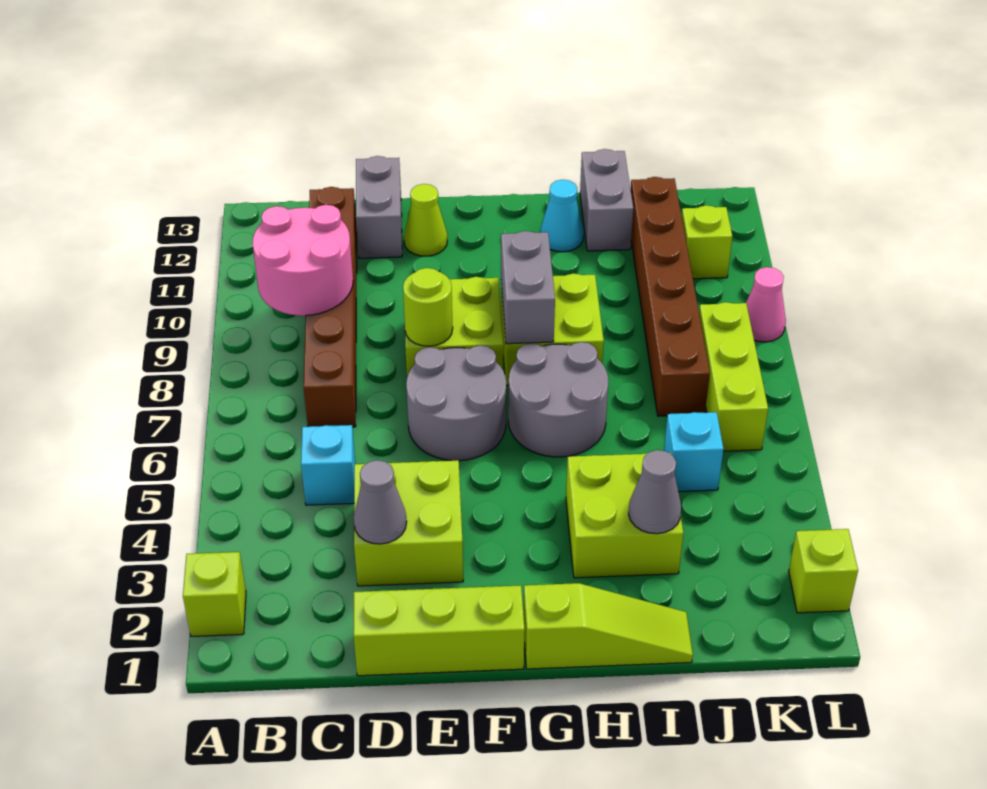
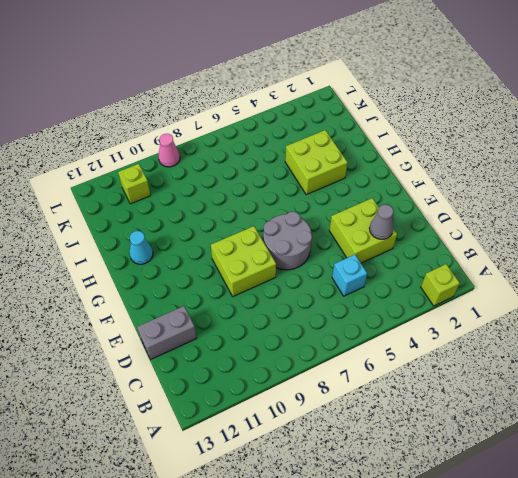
none -> brown brick C7:C12 level 1
none -> lime brick D1:F1 level 1
none -> lime cone E12 level 1

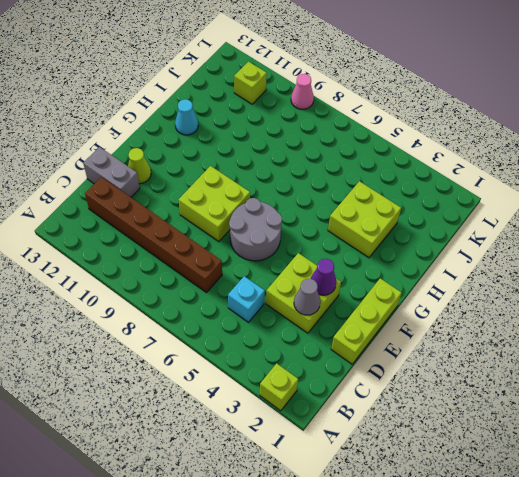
purple cone E3 level 2 -> none
none -> lime slope G1:I1 level 1 top G
none -> grey round brick G6:H7 level 1
none -> lime brick G8:H9 level 1

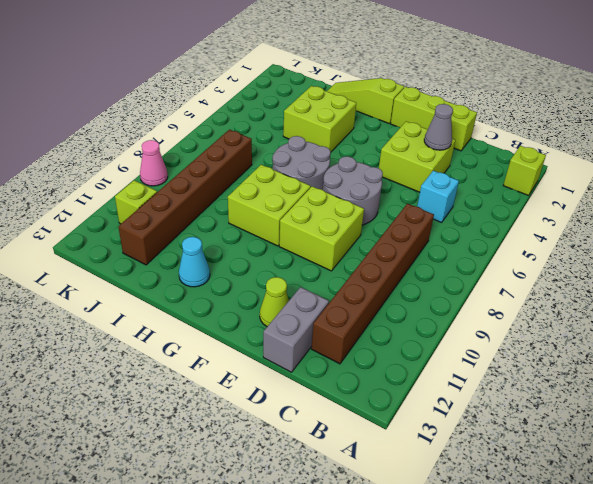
none -> grey brick I12:I13 level 1
none -> cyan brick J5 level 1
none -> lime brick K6:K8 level 1

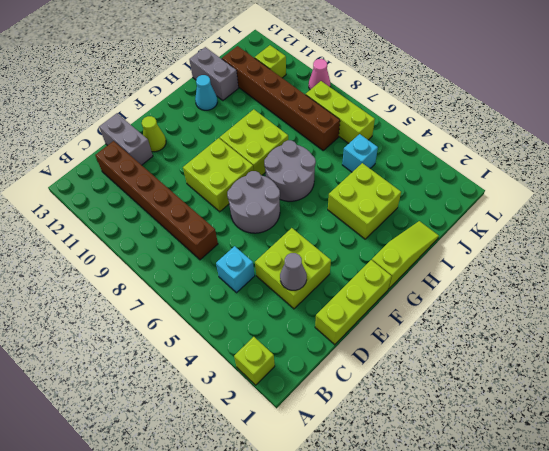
none -> lime brick L2 level 1
none -> pink round brick B9:C10 level 2
none -> lime round brick E8 level 2

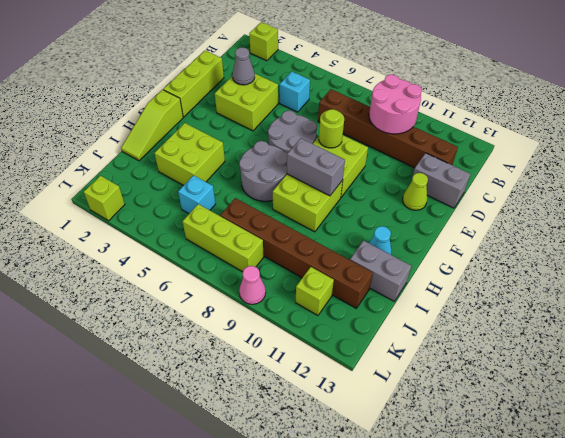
none -> grey cone I3 level 2

